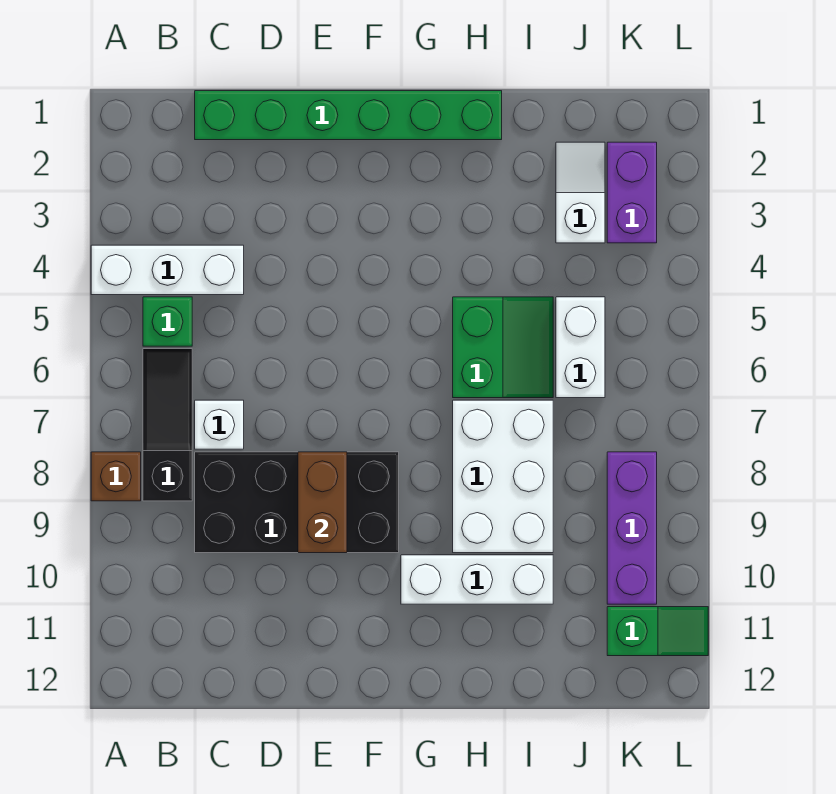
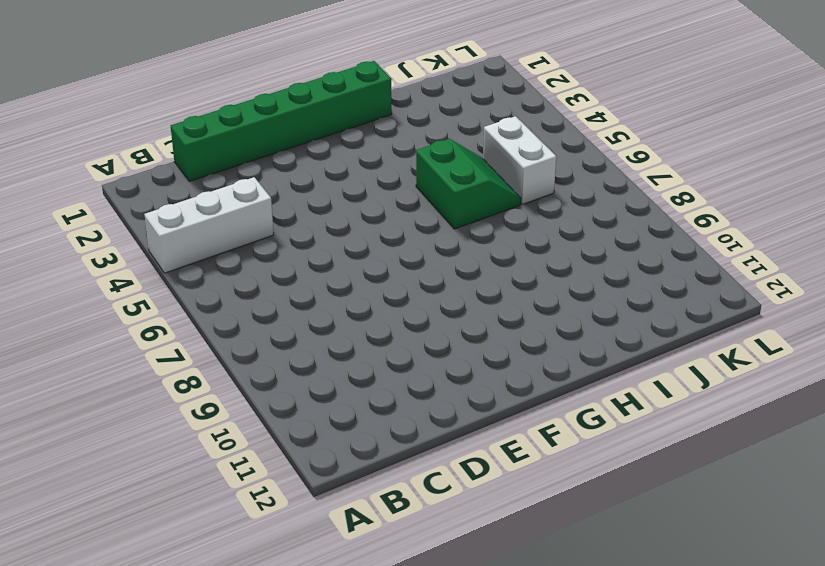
none -> brown brick A8 level 1
none -> green brick B5 level 1
none -> black slope B6:B8 level 1 top 8

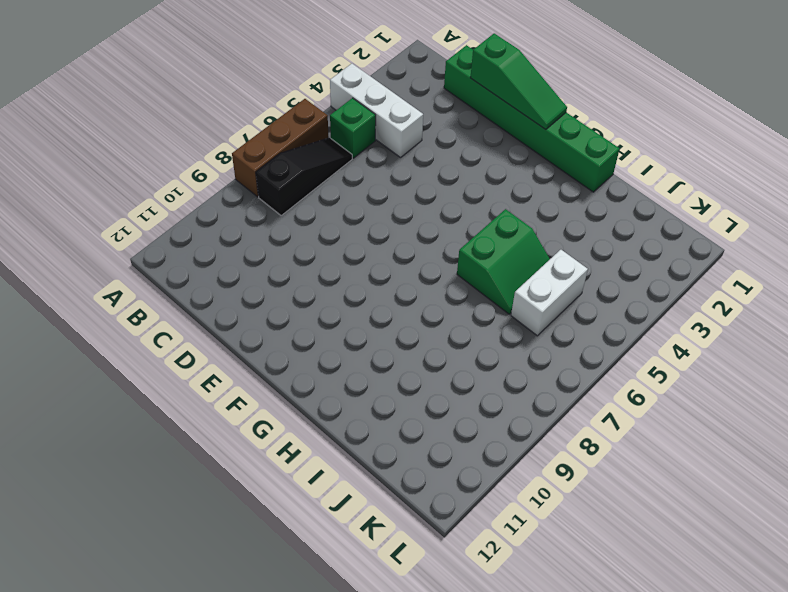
brown brick A6:A8 level 1 -> brown brick A8 level 1
green slope D1:F1 level 2 top D -> none
none -> white brick C7 level 1
none -> black brick C8:F9 level 1
none -> white brick G10:I10 level 1

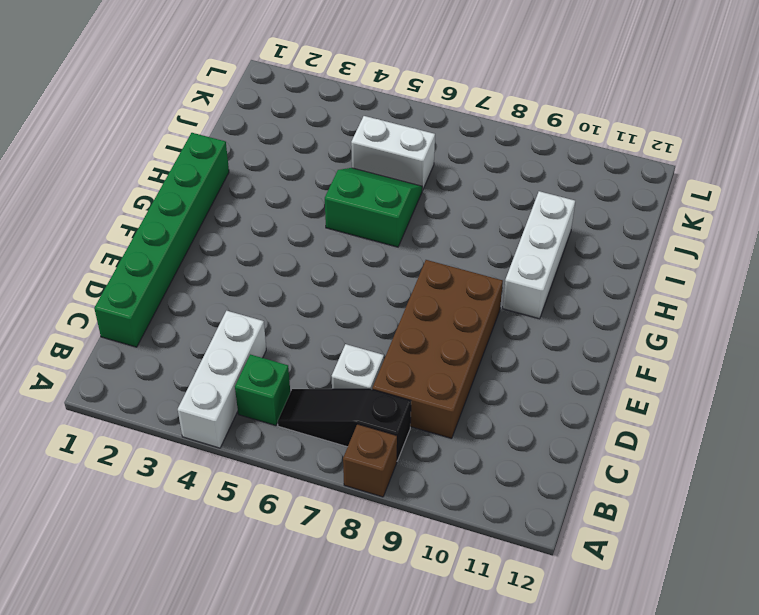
brown brick C8:F9 level 1 -> black brick C8:F9 level 1
none -> white brick H7:I9 level 1
none -> white slope J2:J3 level 1 top 3
none -> purple brick K2:K3 level 1

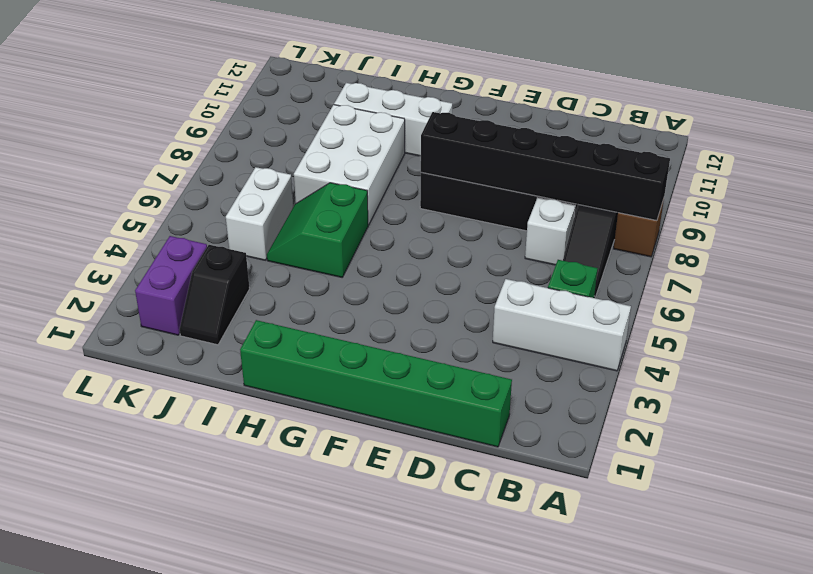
black brick A8:F8 level 2 -> brown brick E8:E9 level 2
black slope J2:J3 level 1 top 3 -> white slope J2:J3 level 1 top 3
none -> purple brick K8:K10 level 1
none -> green slope K11:L11 level 1 top K

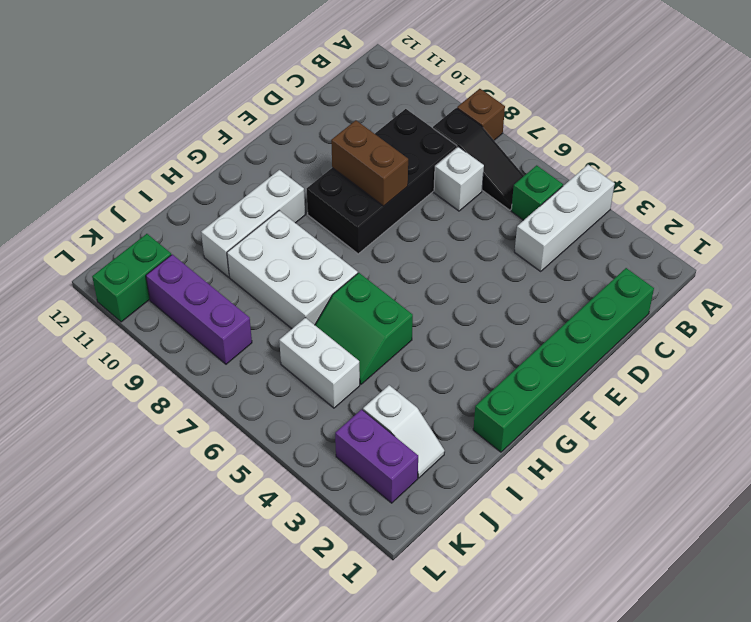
green brick K11:L11 level 1 -> green slope K11:L11 level 1 top K

